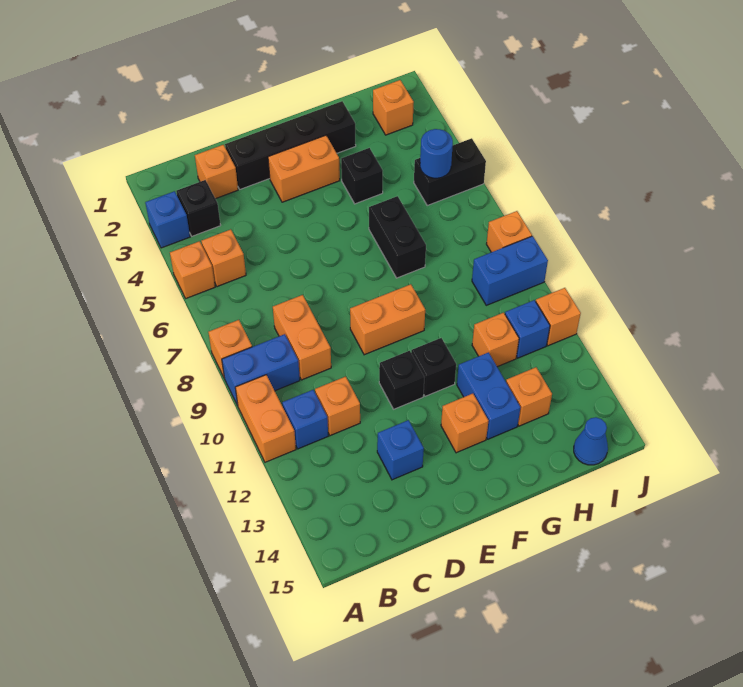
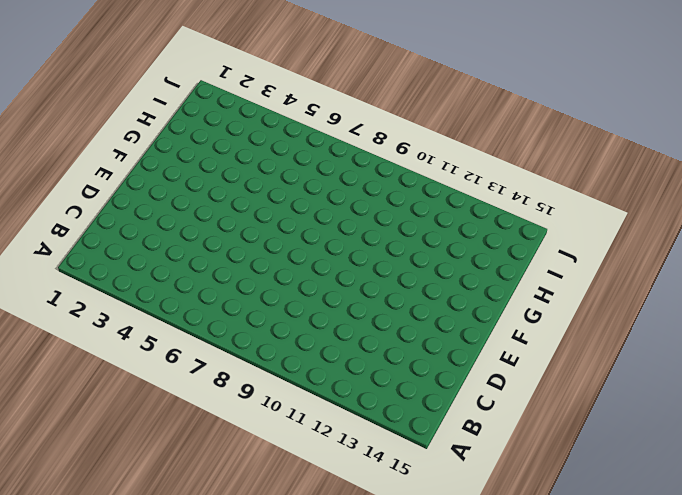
none -> blue brick A3 level 1
none -> orange brick A5 level 1
none -> orange brick A8 level 1
none -> blue brick A9:B9 level 1

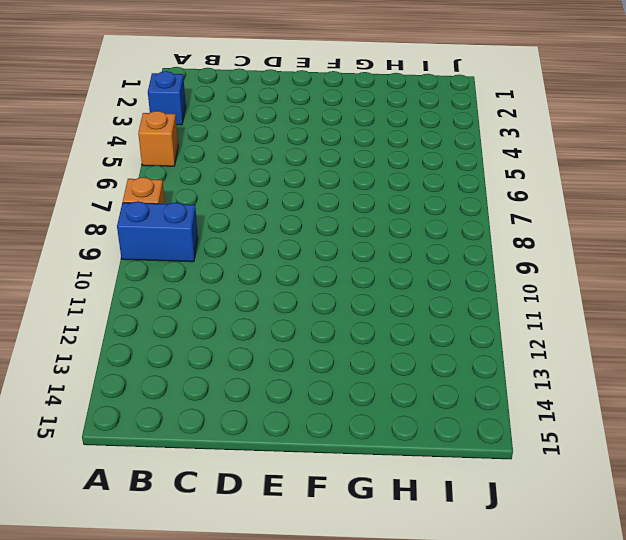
none -> orange brick A10:A11 level 1
none -> black brick B3 level 1
none -> orange brick B5 level 1
none -> blue brick B11 level 1

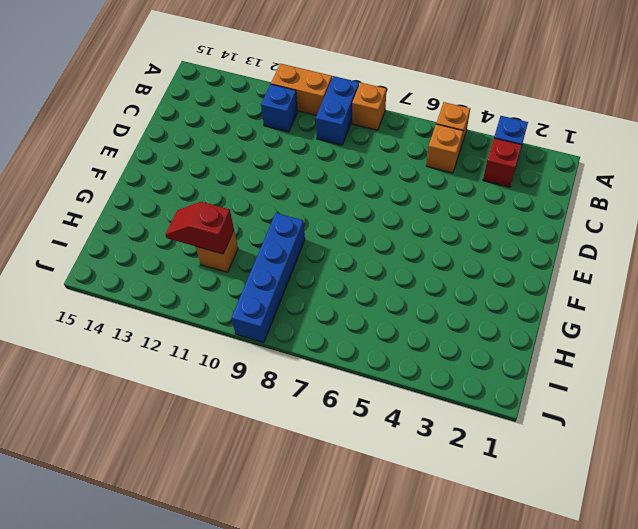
red brick B3 level 1 -> black brick B3 level 1
blue brick G9:J9 level 1 -> blue brick I9:J9 level 1
red slope H11:H12 level 2 top 11 -> none
none -> orange brick C2 level 1
none -> orange brick C8:C9 level 1
none -> orange brick C11 level 1
none -> black brick D2:G2 level 1

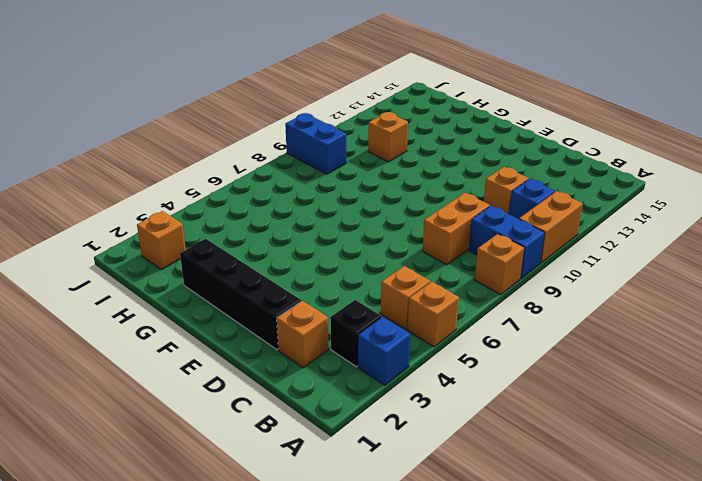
none -> blue brick D13 level 1
none -> orange brick E3:F3 level 1
none -> orange brick E9:F9 level 1
none -> black brick E11 level 1

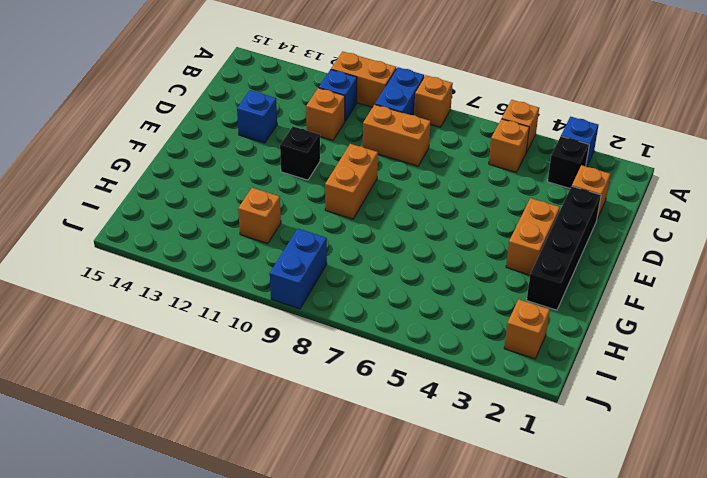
none -> black brick F11 level 1
none -> orange brick F13 level 1
none -> black brick G4 level 1
none -> black brick G6:G7 level 1

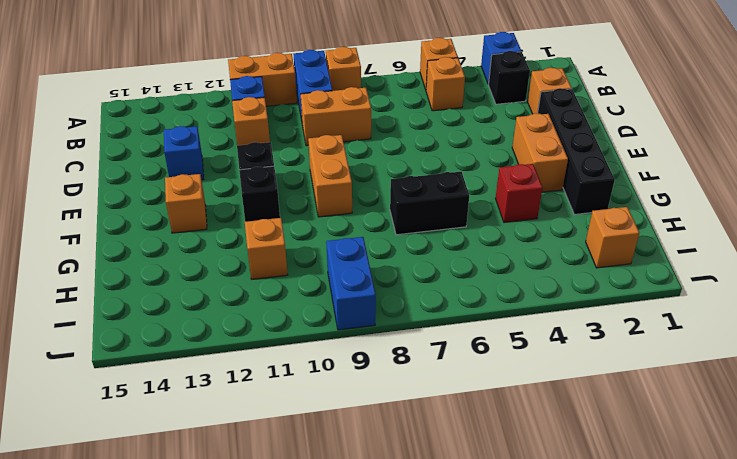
red brick G4 level 1 -> black brick G4 level 1
none -> blue brick G12:G13 level 1
none -> orange brick H13 level 1
none -> black brick I5:J5 level 1
none -> blue brick I11 level 1

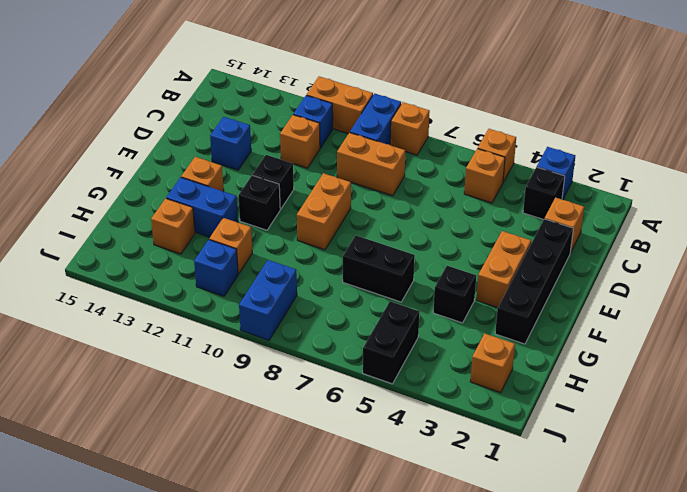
none -> blue cone I15 level 1
none -> orange brick J8 level 1
none -> orange brick J11 level 1
none -> blue round brick I5 level 2

